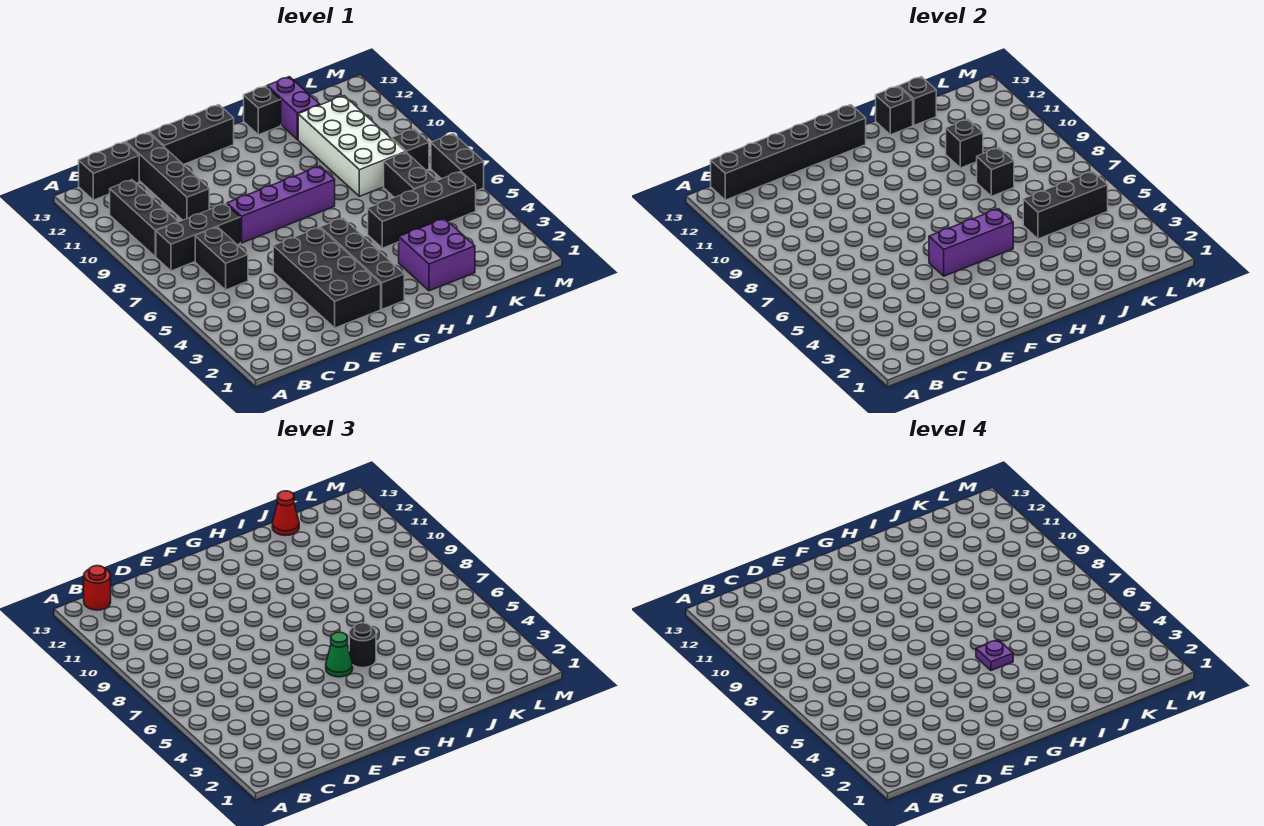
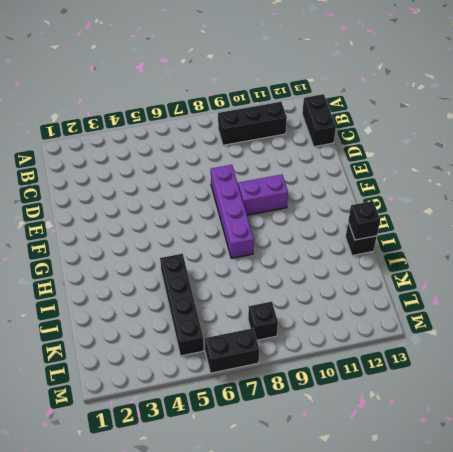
purple brick F9:F10 level 1 -> purple brick J12:J13 level 1
none -> black brick B8:D8 level 1
none -> black brick C6:C7 level 1
none -> black brick D10:D13 level 1

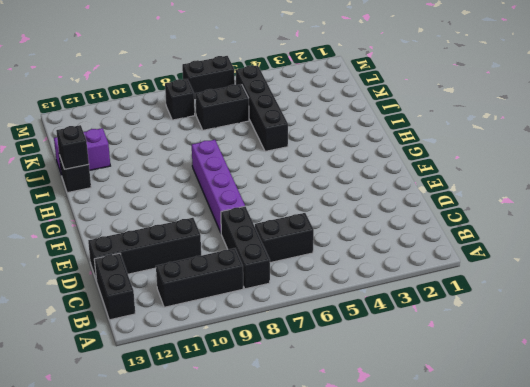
none -> black brick E2:F5 level 1
none -> black brick E13:G13 level 1
none -> black brick G2:G5 level 1

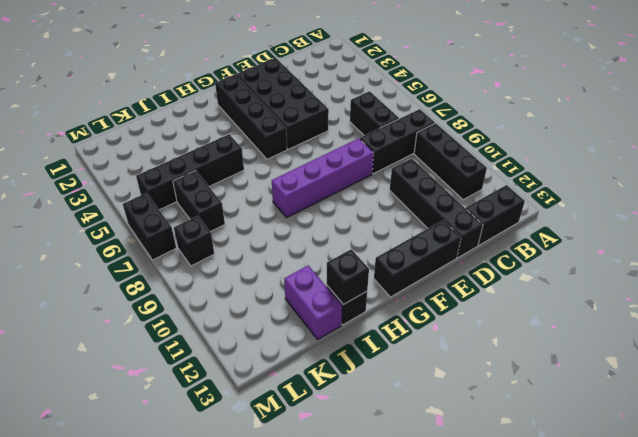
none -> purple brick I2:J3 level 1
none -> white brick J8:K11 level 1
none -> black brick B13:G13 level 2

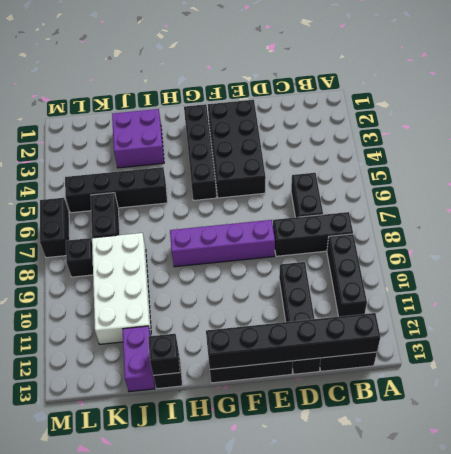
none -> purple brick F5:H5 level 2
none -> black brick J5:L5 level 2
none -> black brick J8 level 2

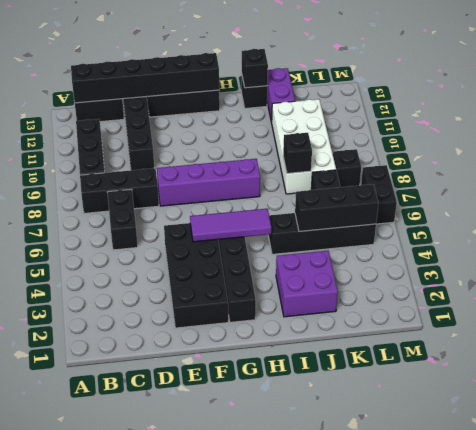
purple tile F5:H5 level 2 -> purple brick F5:H5 level 2
none -> black brick J10 level 2
none -> black brick J13 level 2
none -> red round brick B13 level 3

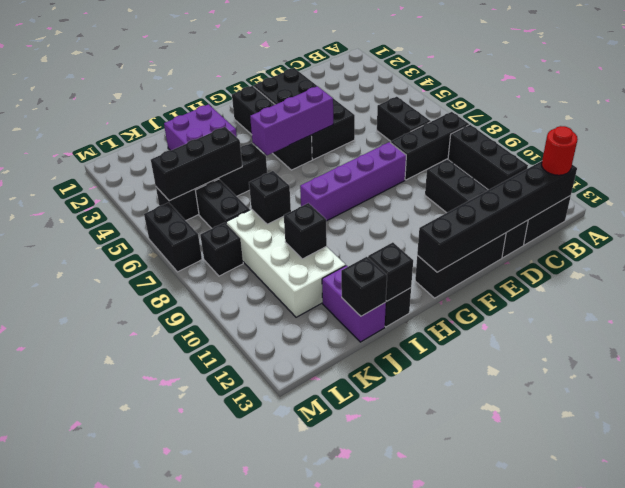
none -> green cone G5 level 3
none -> black round brick H5 level 3
none -> red cone J13 level 3

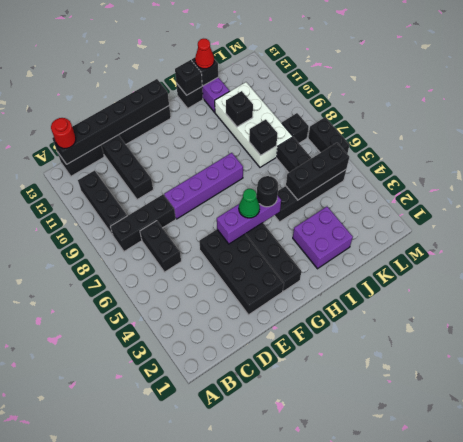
none -> purple plate H5 level 4

